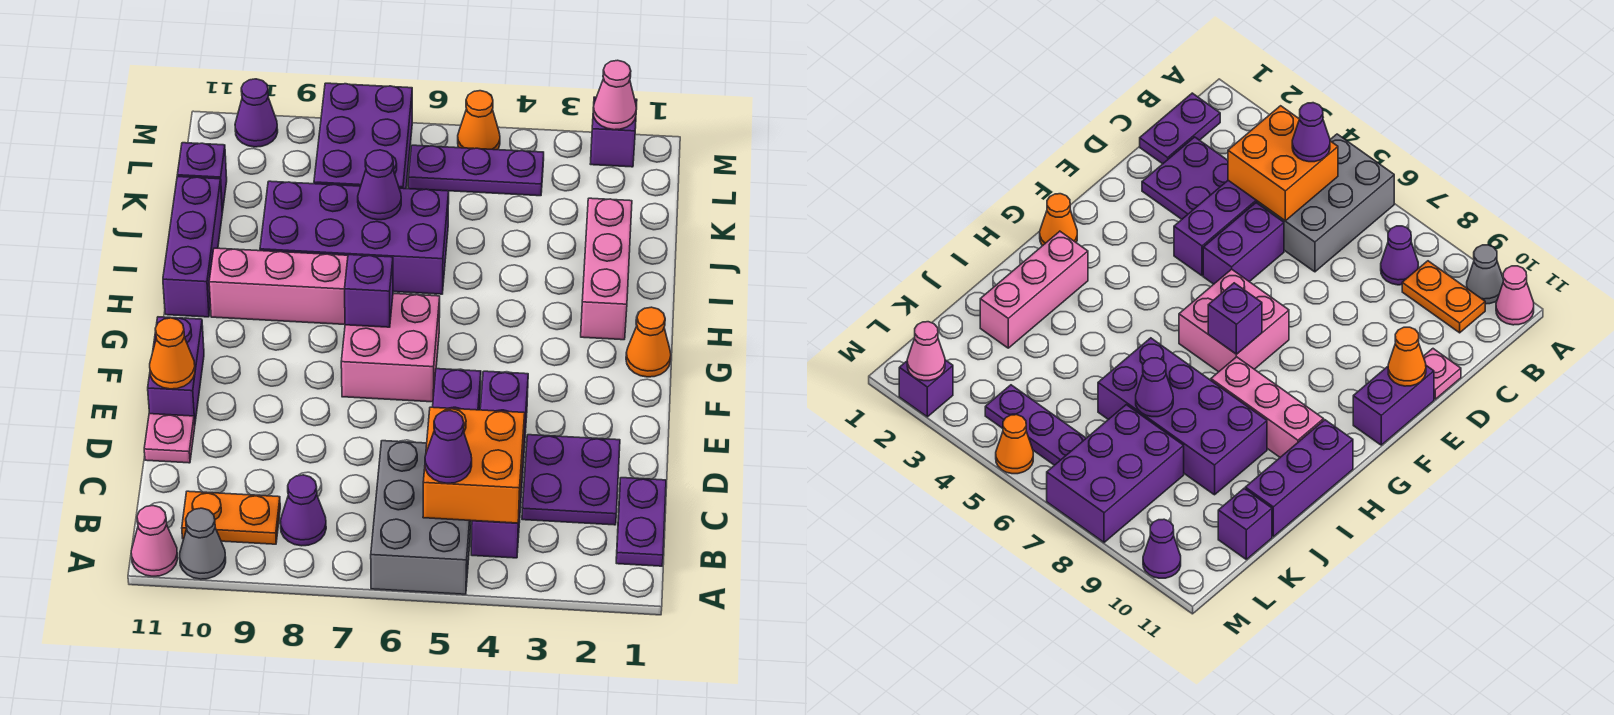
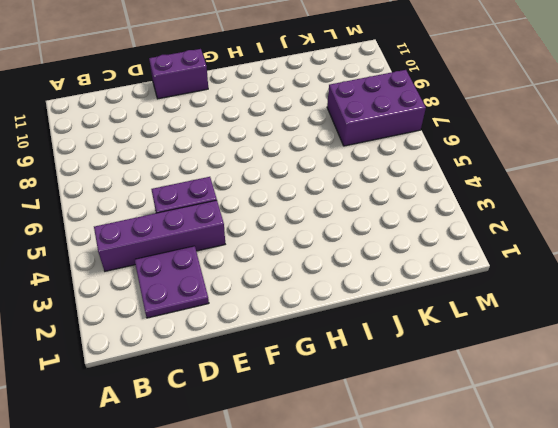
none -> grey brick A5:C6 level 1
none -> grey cone A10 level 1
none -> pink cone A11 level 1

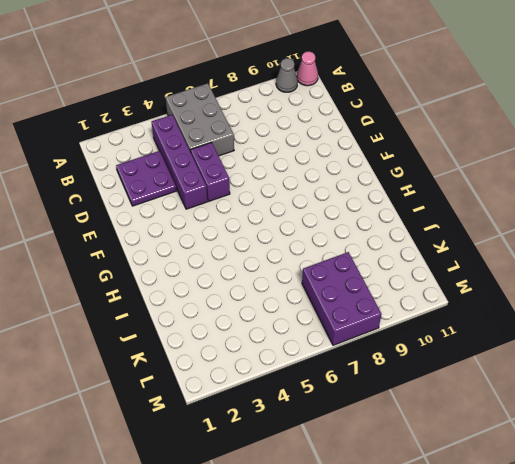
none -> purple plate B1:C1 level 1
none -> purple cone B8 level 1
none -> orange plate B9:B10 level 1

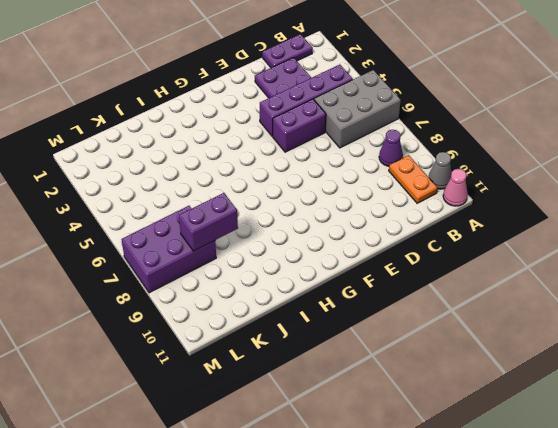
purple brick J8:K8 level 2 -> purple brick E11:F11 level 1
none -> pink plate D11 level 1
none -> pink brick F6:G7 level 1
none -> orange cone G1 level 1

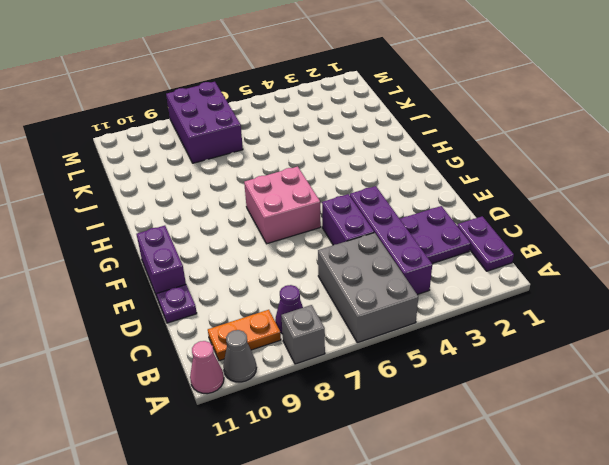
grey brick A8 level 1 -> none
purple plate D11 level 1 -> pink plate D11 level 1
none -> orange cone G1 level 1
none -> pink brick H2:J2 level 1
none -> pink brick H8:H10 level 1

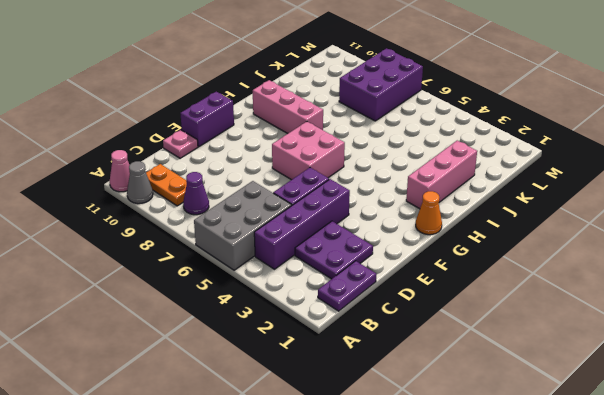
none -> purple brick H11:J11 level 1
none -> purple brick I6:J9 level 1
none -> purple brick K11 level 1

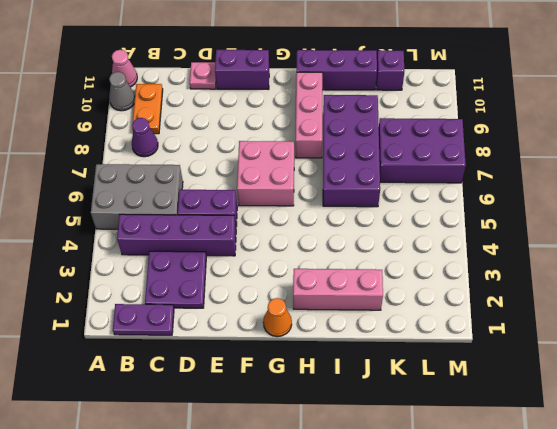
none -> purple plate L4:L6 level 1
none -> purple brick M2 level 1
none -> orange cone M5 level 1

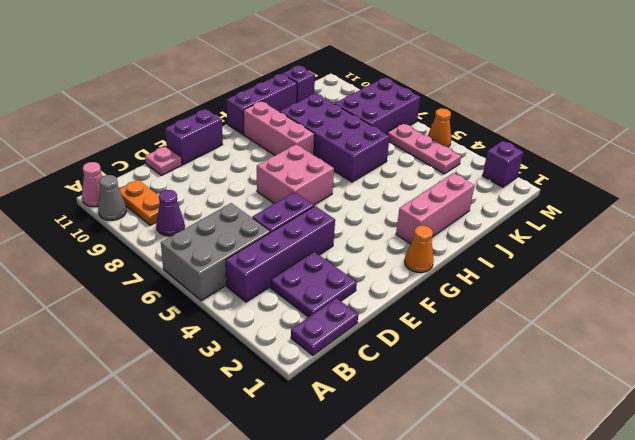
pink plate L4:L6 level 1 -> purple plate L4:L6 level 1
none -> purple cone M10 level 1
none -> orange brick B4:C5 level 2
none -> orange cone E11 level 2

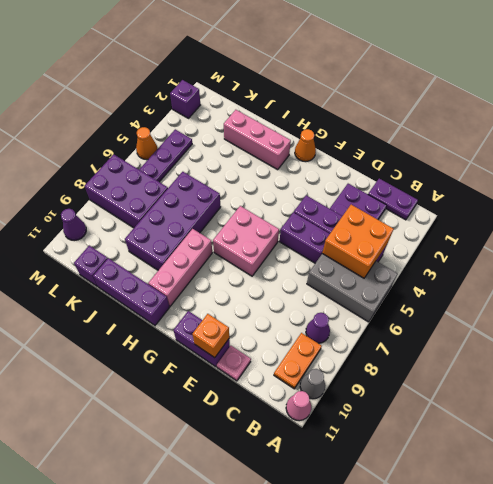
orange brick E11 level 2 -> orange cone E11 level 2
none -> purple brick G7 level 2
none -> purple cone J7 level 2
none -> pink cone M2 level 2

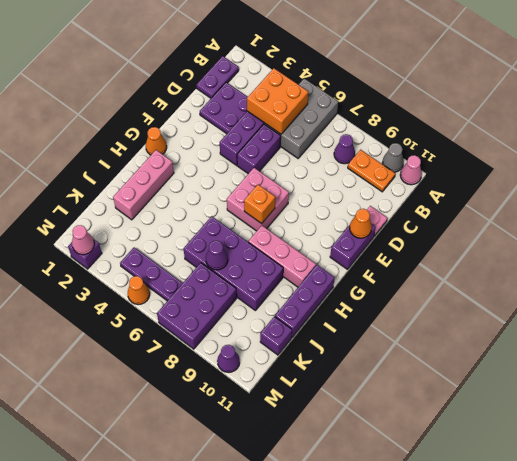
orange brick G7 level 2 -> purple brick G7 level 2
none -> purple cone B5 level 3

